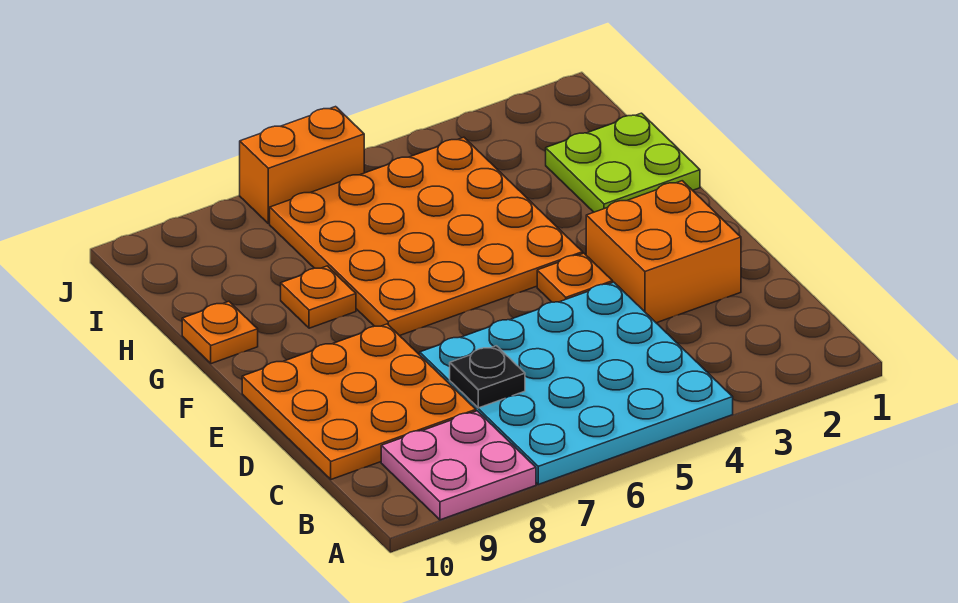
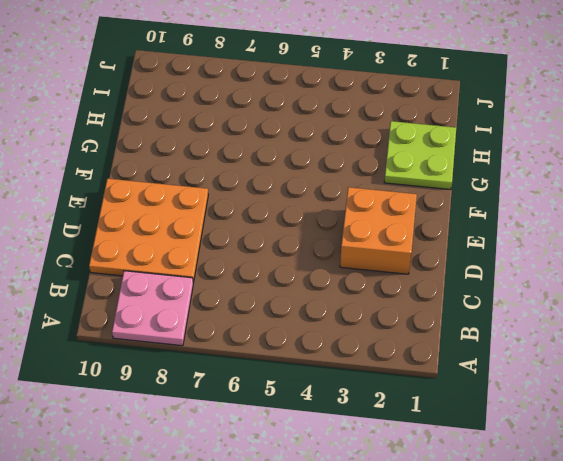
none -> cyan plate A4:D7 level 1
none -> orange plate E4 level 1

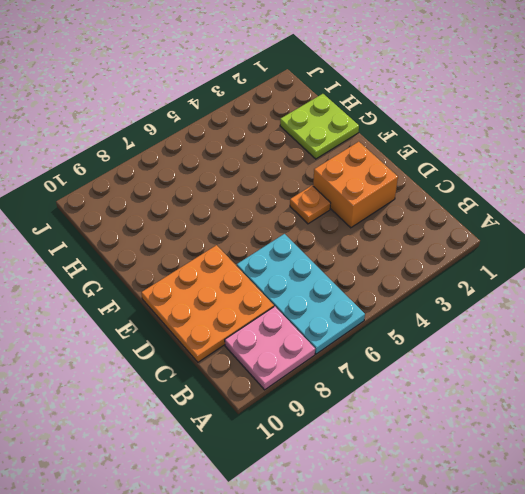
cyan plate A6:D7 level 1 -> cyan plate A4:D7 level 1
none -> orange plate F4:I7 level 1
none -> orange plate G8 level 1

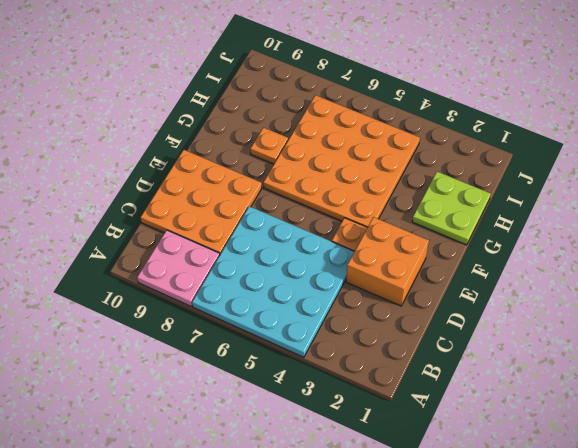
none -> orange plate G10 level 1
none -> orange brick J6:J7 level 1

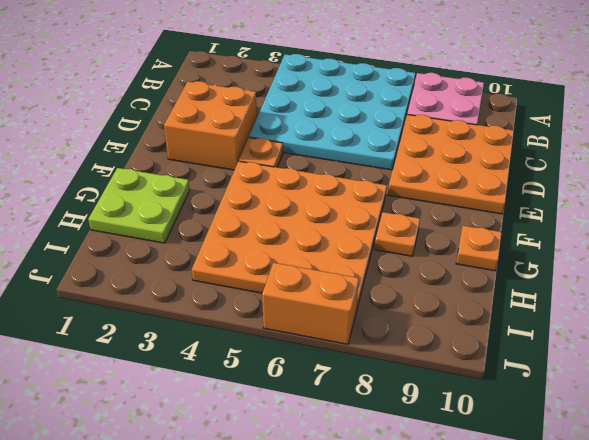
none -> black plate C7 level 2

